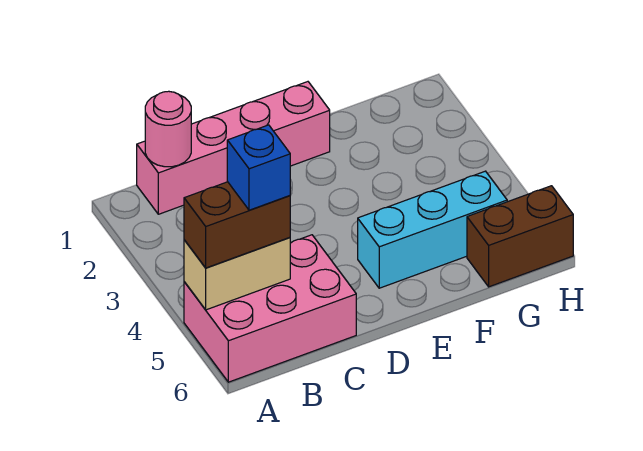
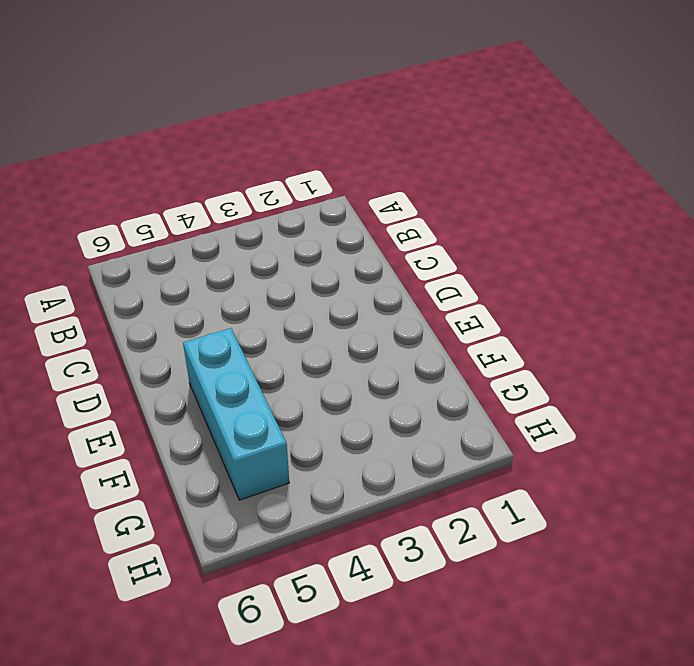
none -> pink brick A5:C6 level 1
none -> pink brick B1:E1 level 1

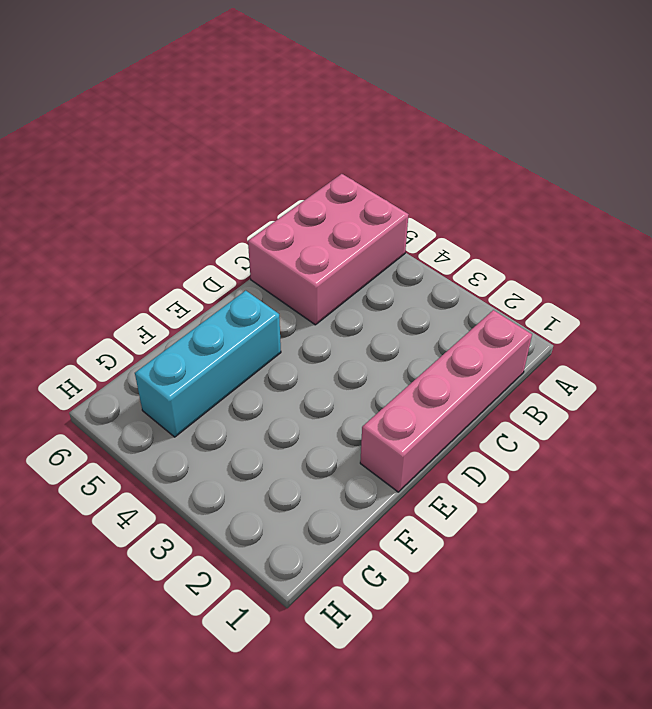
none -> brown brick G6:H6 level 1
none -> tan brick A5:B5 level 2

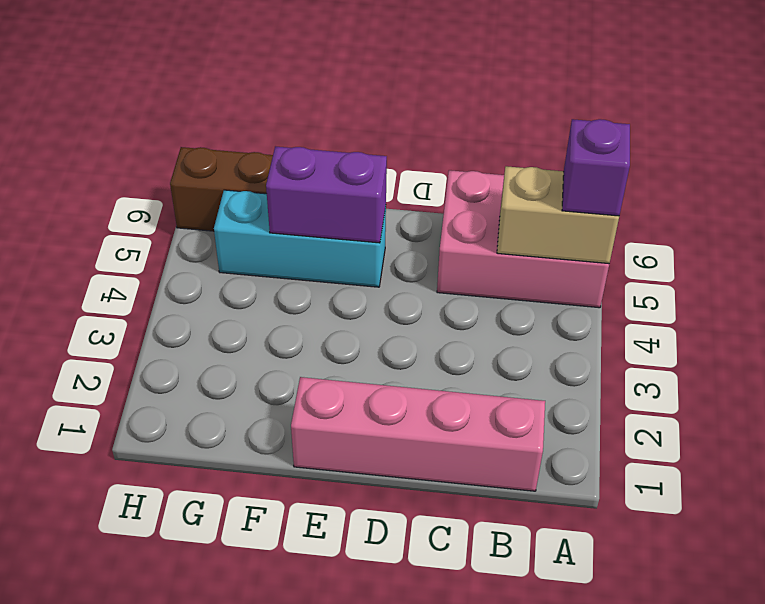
purple brick A5 level 3 -> brown brick A5:B5 level 3
purple brick E5:F5 level 2 -> none
none -> pink round brick B1 level 2
none -> blue brick B5 level 4

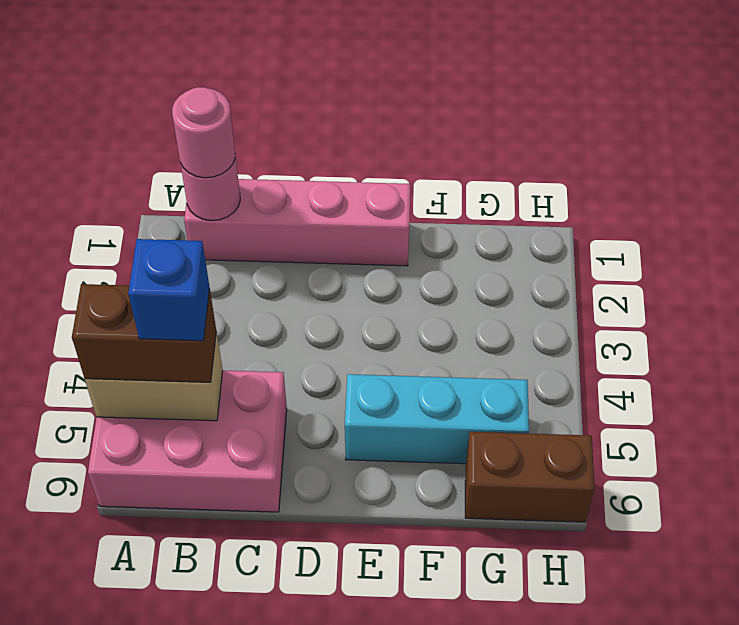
pink round brick B1 level 3 -> none

